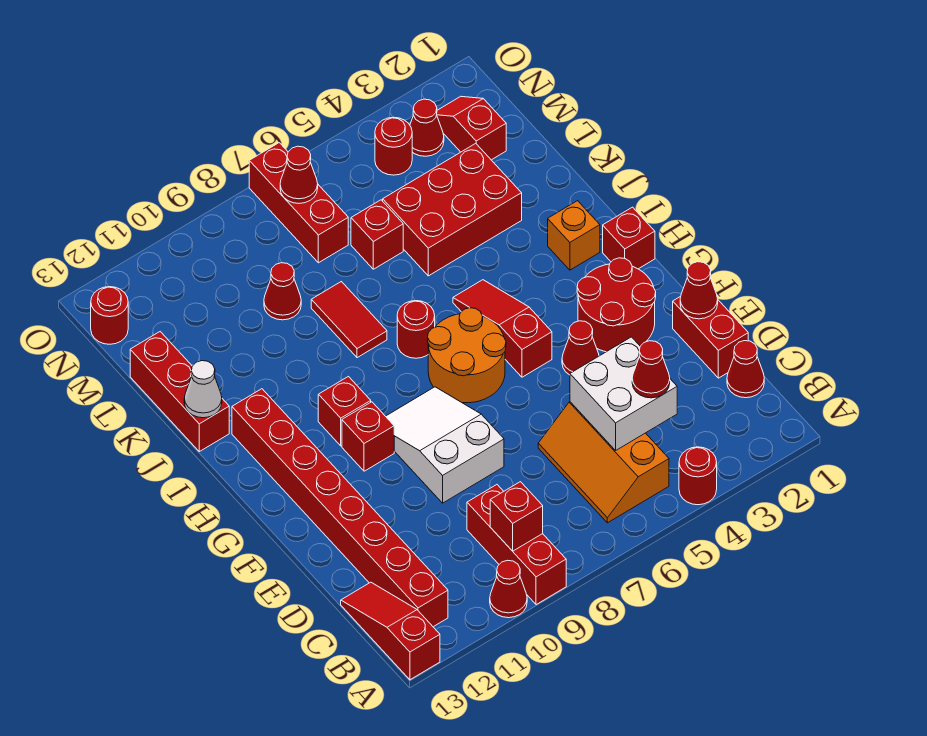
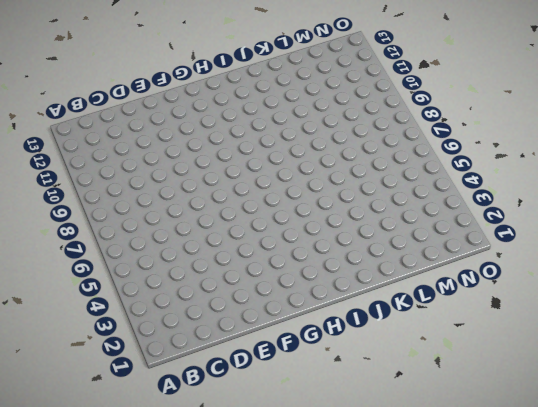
none -> red round brick A4 level 1
none -> red brick A9:C9 level 1
none -> red cone A10 level 1
none -> red slope A13:C13 level 1 top A

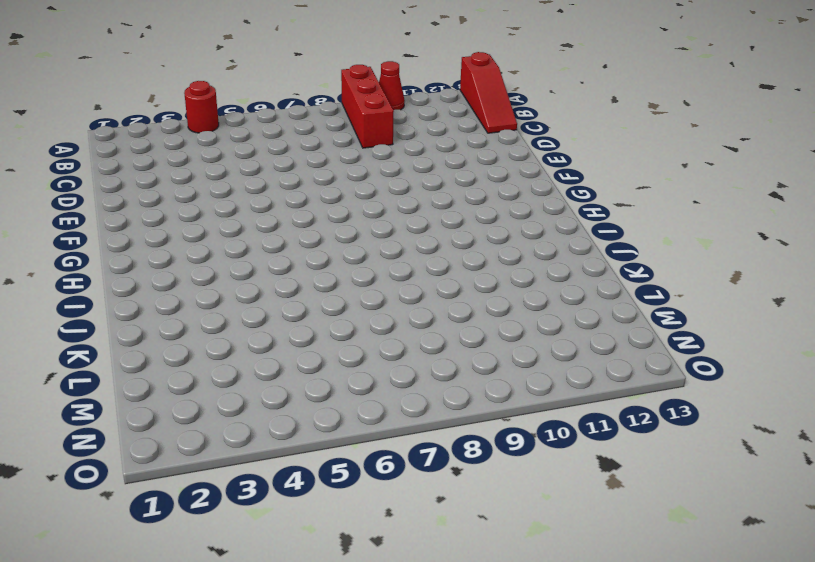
none -> orange slope B5:D6 level 1 top 5
none -> red brick B12:I12 level 1
none -> red cone C1 level 1
none -> red brick D1:E1 level 1

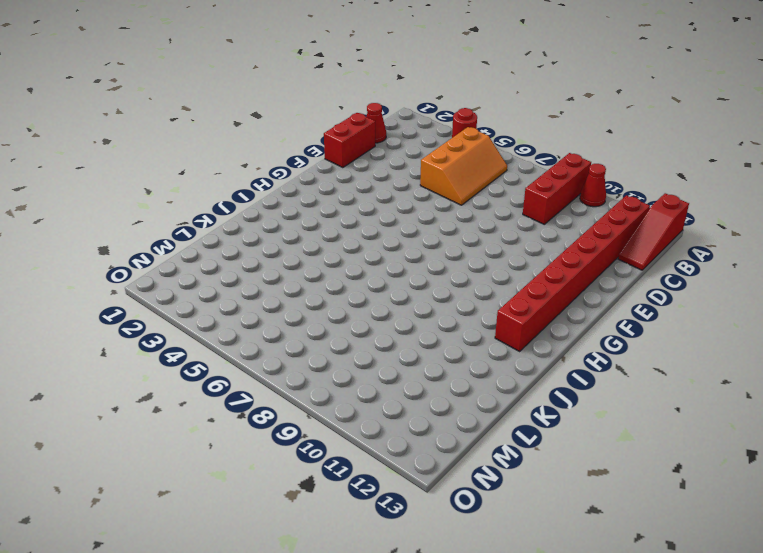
none -> white slope E8:G9 level 1 top E
none -> red round brick F2:G3 level 1
none -> red cone F4 level 1
none -> red slope G5:I5 level 1 top G

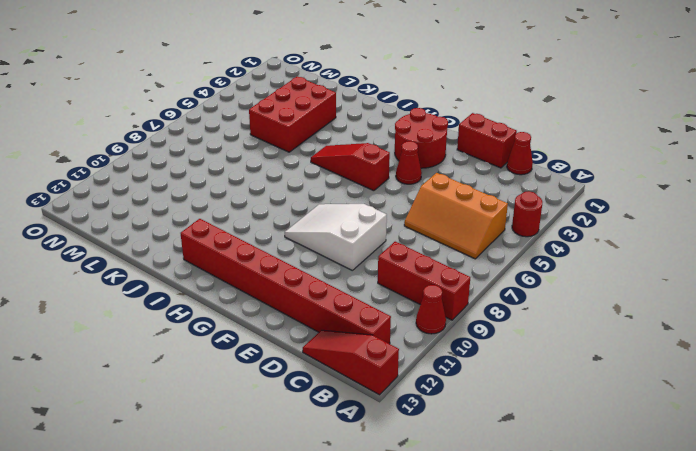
none -> orange round brick G6:H7 level 1
none -> red brick G10 level 1
none -> red brick H1 level 1
none -> red brick H10 level 1

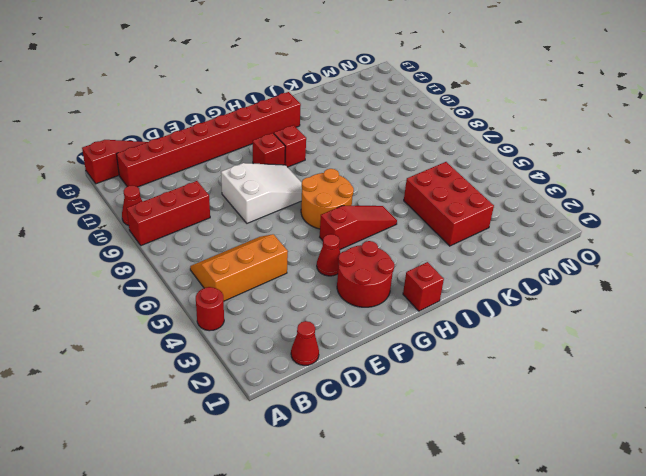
none -> red brick D1:E1 level 1
none -> orange brick I2 level 1
none -> red round brick I7 level 1
none -> red tile J8:K8 level 1

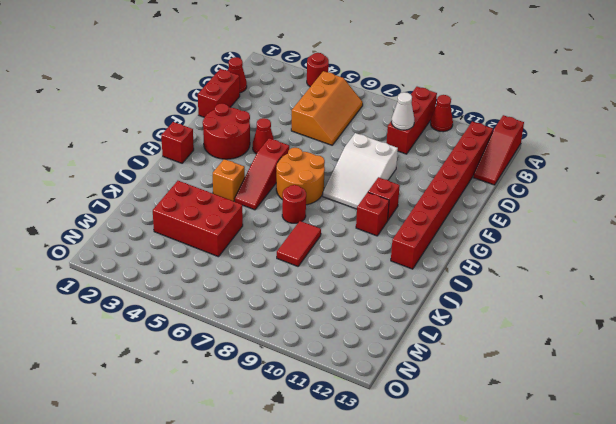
white cone C9 level 2 -> white cone J13 level 2
orange brick I4 level 1 -> orange brick I2 level 1
none -> red brick J13:L13 level 1
none -> red brick L6 level 1
none -> red cone L9 level 1
none -> red slope M2:N2 level 1 top M

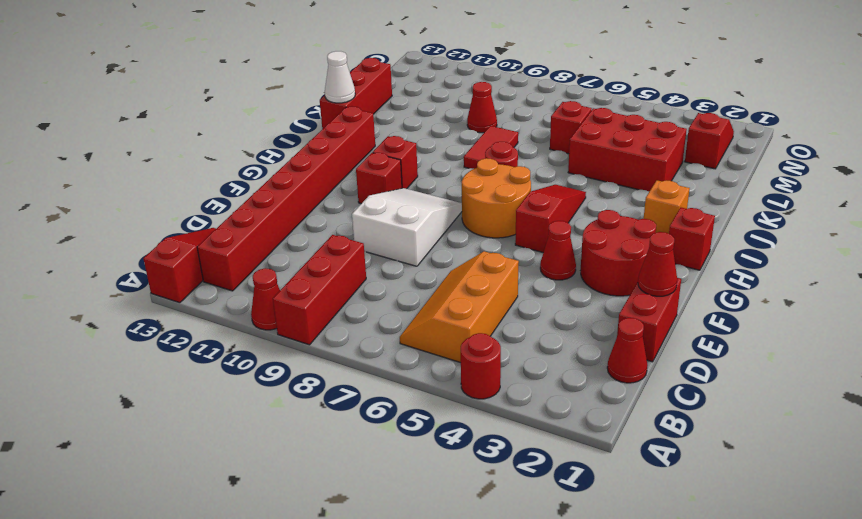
none -> red brick M7:O7 level 1
none -> red cone N3 level 1
none -> red round brick N4 level 1
none -> red round brick N13 level 1

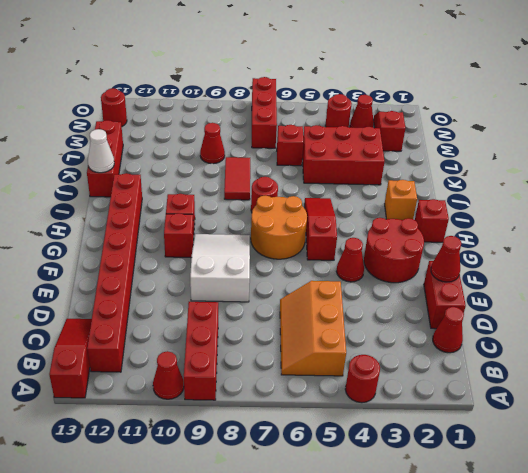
none -> red brick B9 level 2
none -> white brick C4:D5 level 2
none -> red cone N7 level 2
none -> red cone C4 level 3

